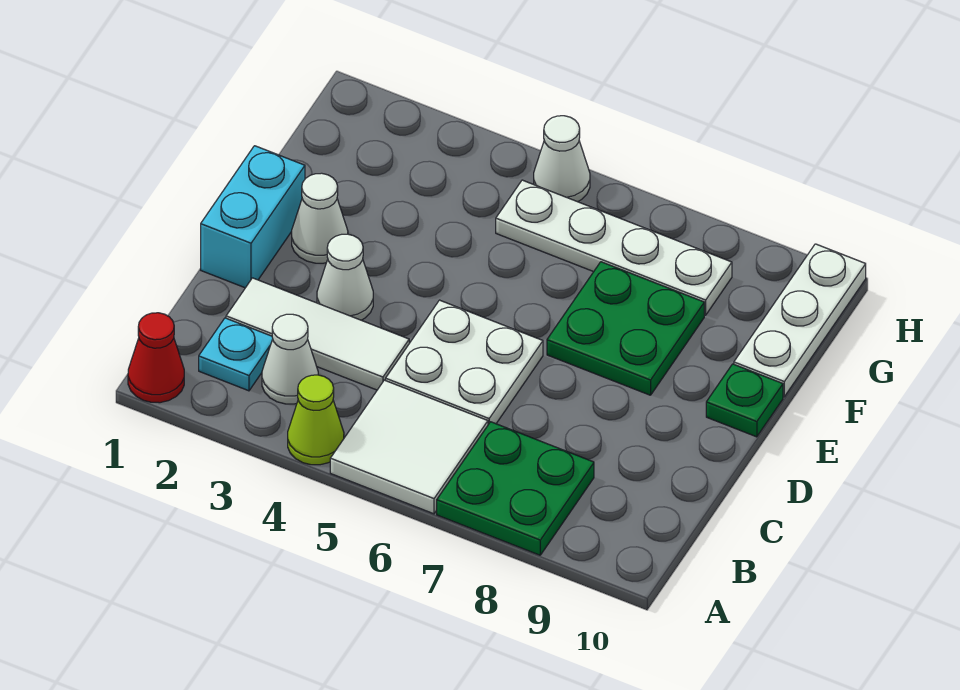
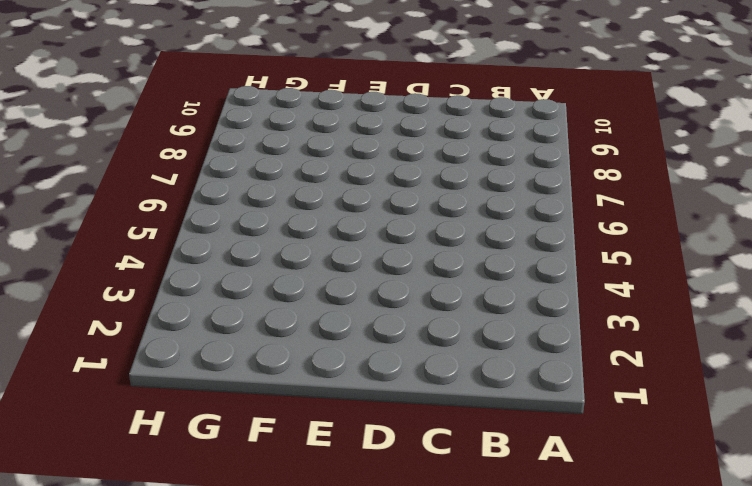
none -> red cone A1 level 1
none -> lime cone A4 level 1
none -> white tile A5:B6 level 1

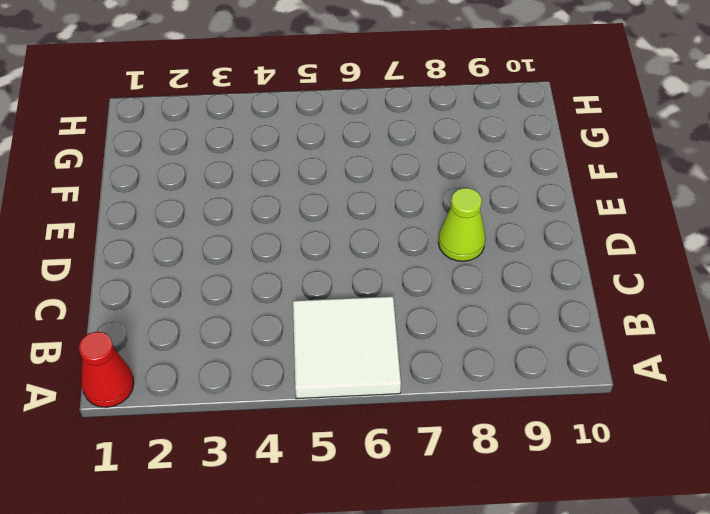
lime cone D8 level 1 -> lime cone A4 level 1
none -> green plate A7:B8 level 1
none -> cyan plate B2 level 1
none -> white cone B3 level 1

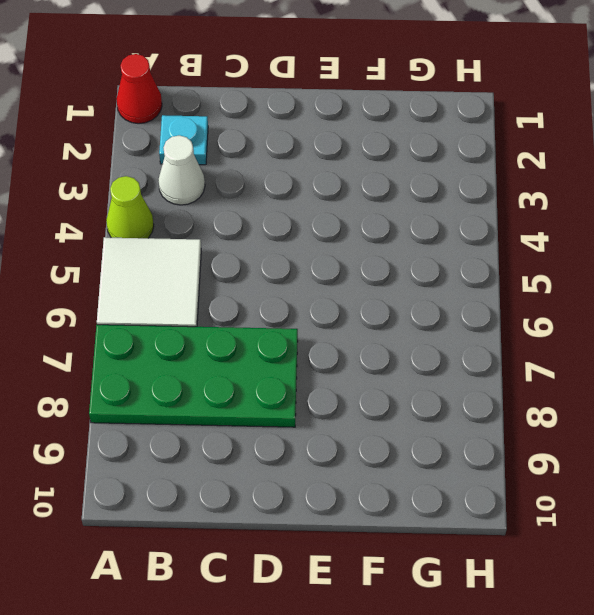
green plate A7:D8 level 1 -> green plate A7:B8 level 1
none -> white tile C2:C4 level 1
none -> white plate C5:D6 level 1
none -> cyan brick D1:E1 level 1

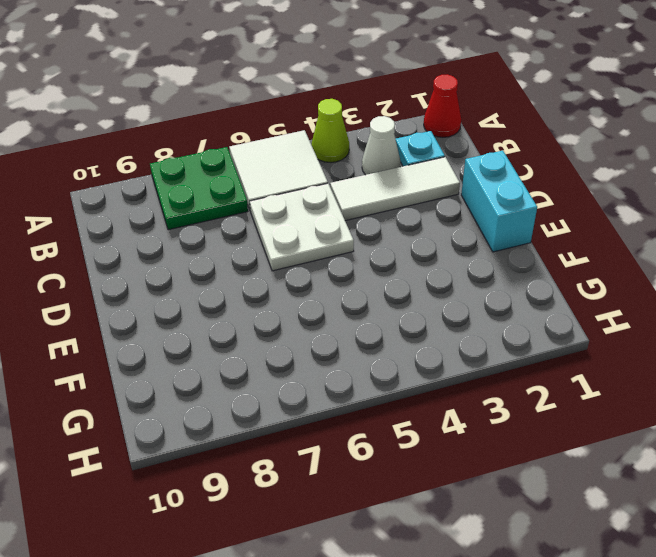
none -> white cone D3 level 1
none -> white cone E2 level 1
none -> green plate E7:F8 level 1

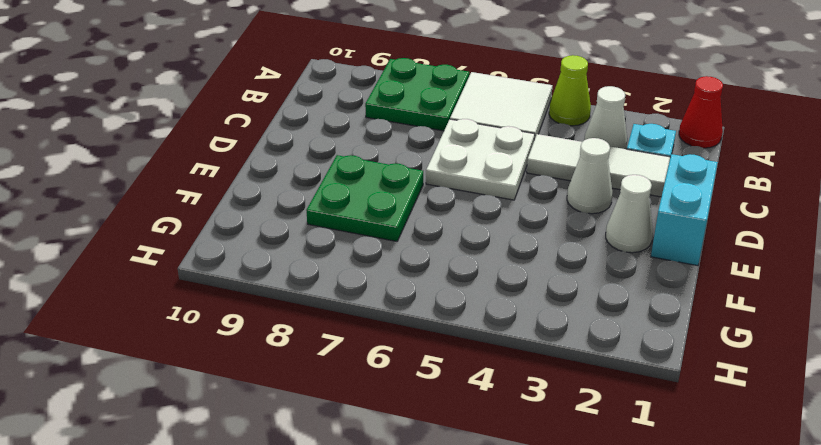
none -> green plate E10 level 1
none -> white plate F10:H10 level 1
none -> white plate G5:G8 level 1

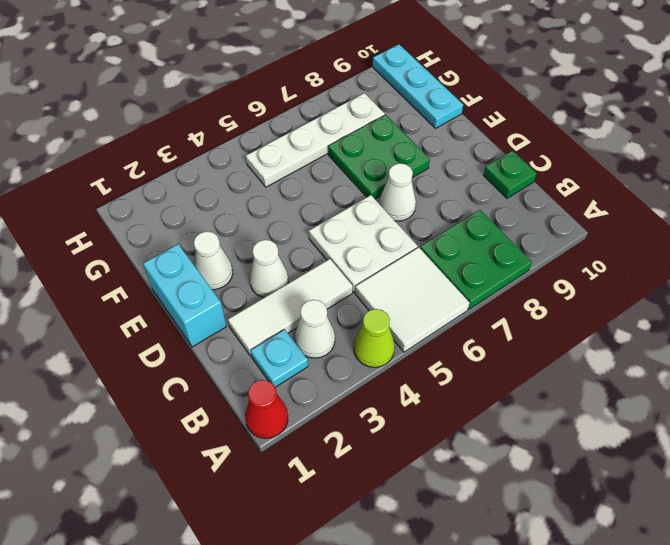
green plate C10 level 1 -> green plate E10 level 1
white cone D7 level 1 -> white cone H5 level 1
cyan plate F10:H10 level 1 -> white plate F10:H10 level 1

